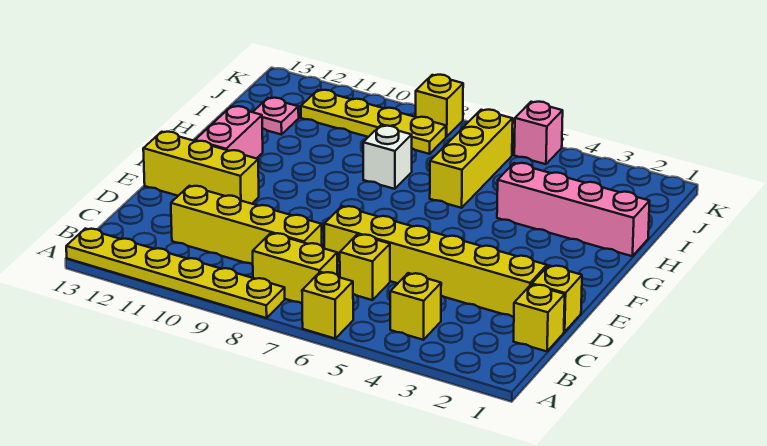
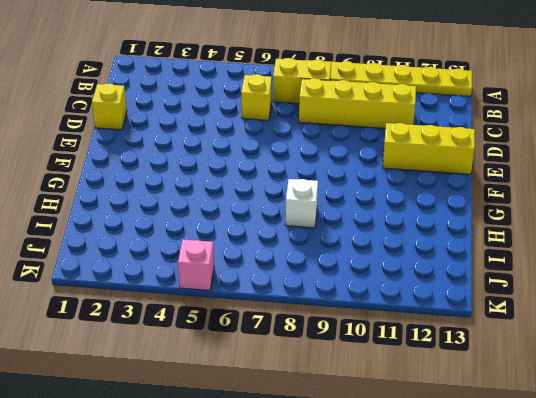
none -> yellow brick A6 level 1
none -> yellow brick B4 level 1
none -> yellow brick C1 level 1

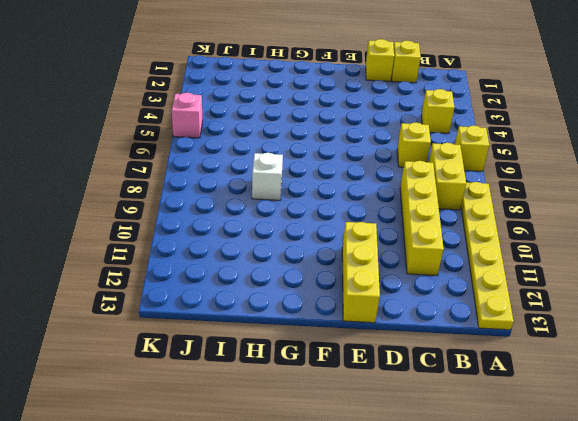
none -> yellow brick D2:D7 level 1
none -> pink brick F12:G12 level 1
none -> pink brick H1:H4 level 1

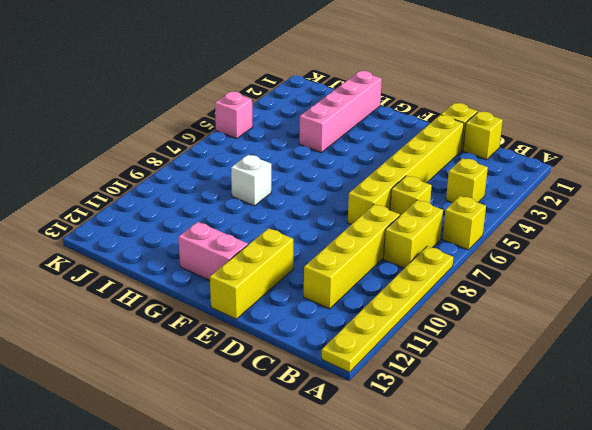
none -> yellow brick H6:J6 level 1
none -> pink plate I12 level 1
none -> yellow plate J8:J11 level 1

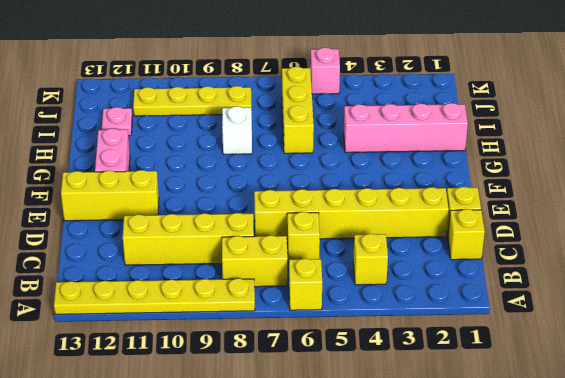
none -> yellow brick K8 level 1

